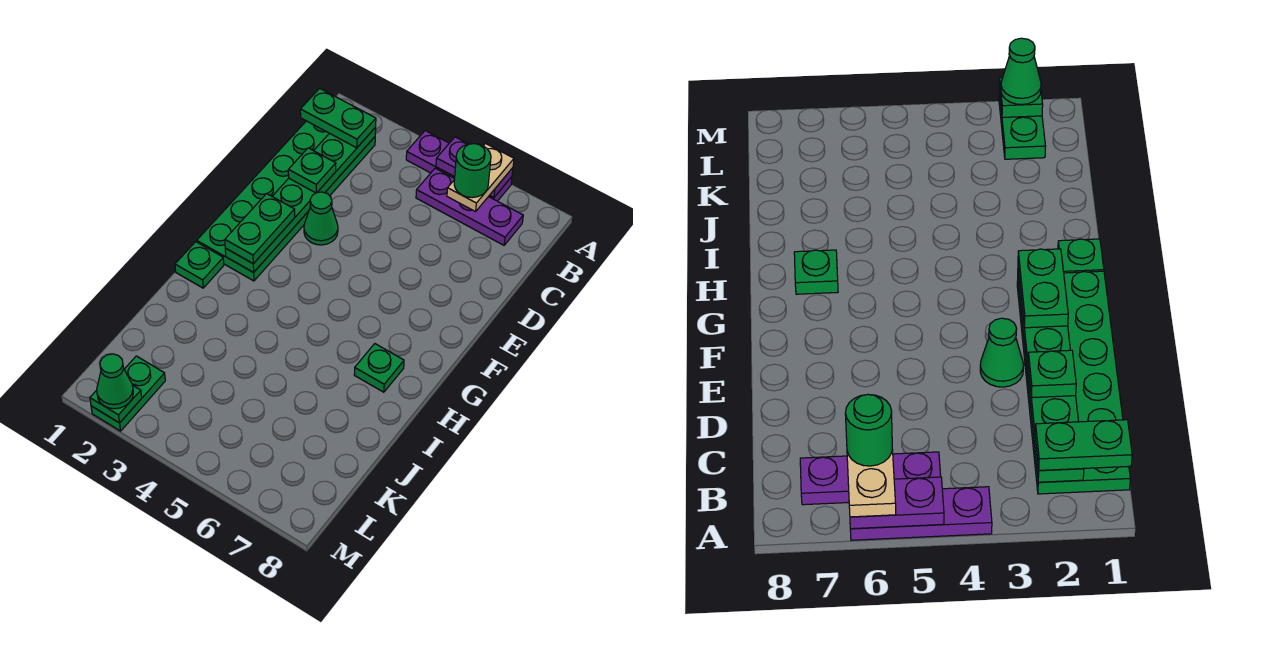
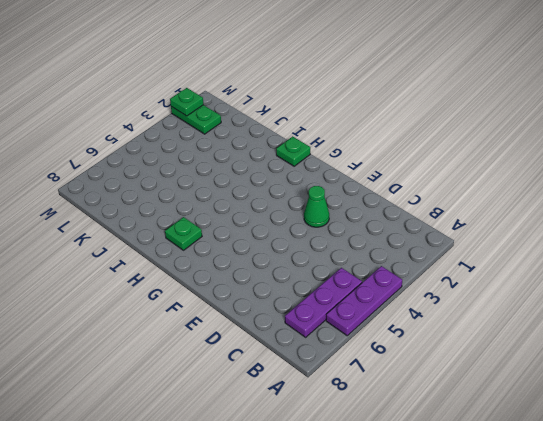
none -> green plate B1:G2 level 1
none -> purple plate A5:A6 level 2
none -> green plate B2:G2 level 2

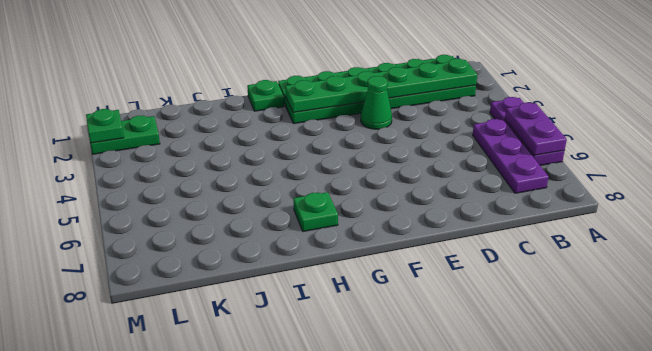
none -> tan plate A6:B6 level 3
none -> green plate B1:B2 level 3
none -> green plate D2 level 3

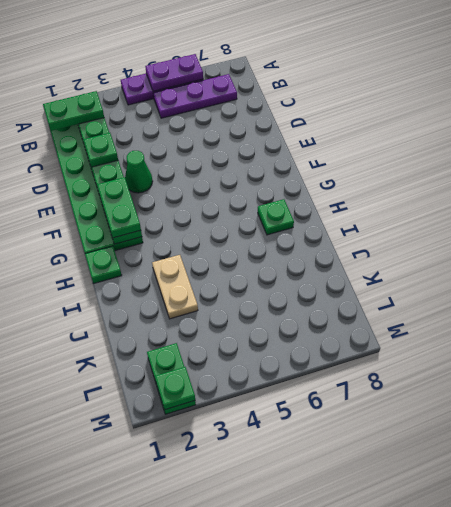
tan plate I3:J3 level 1 -> tan plate A6:B6 level 3
none -> green cone M2 level 3
none -> green round brick B6 level 4

